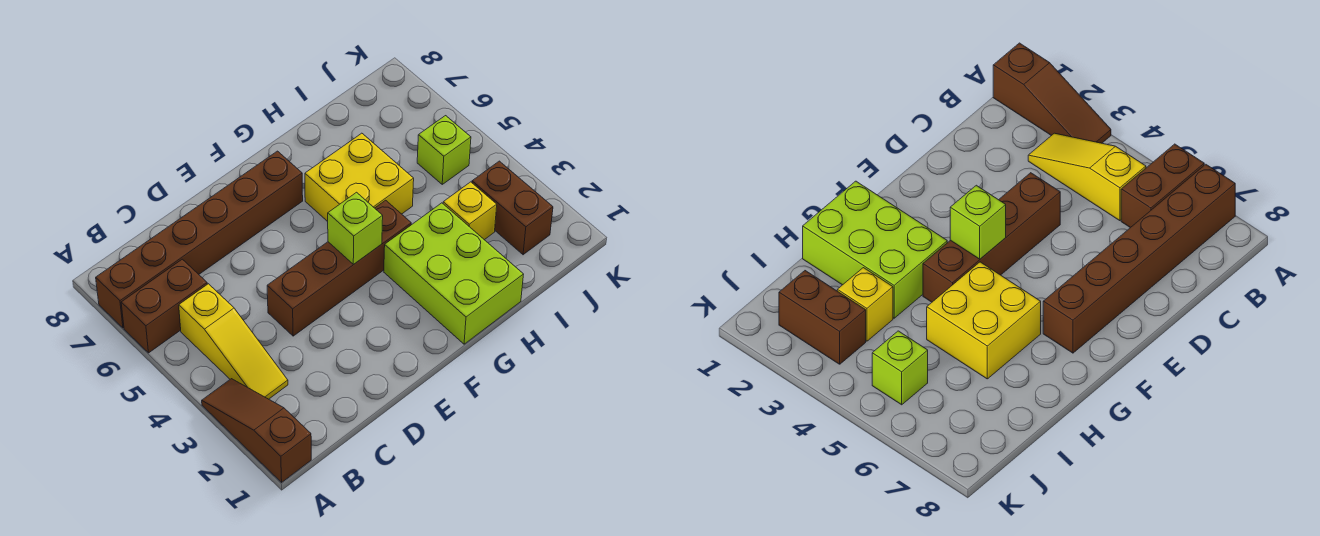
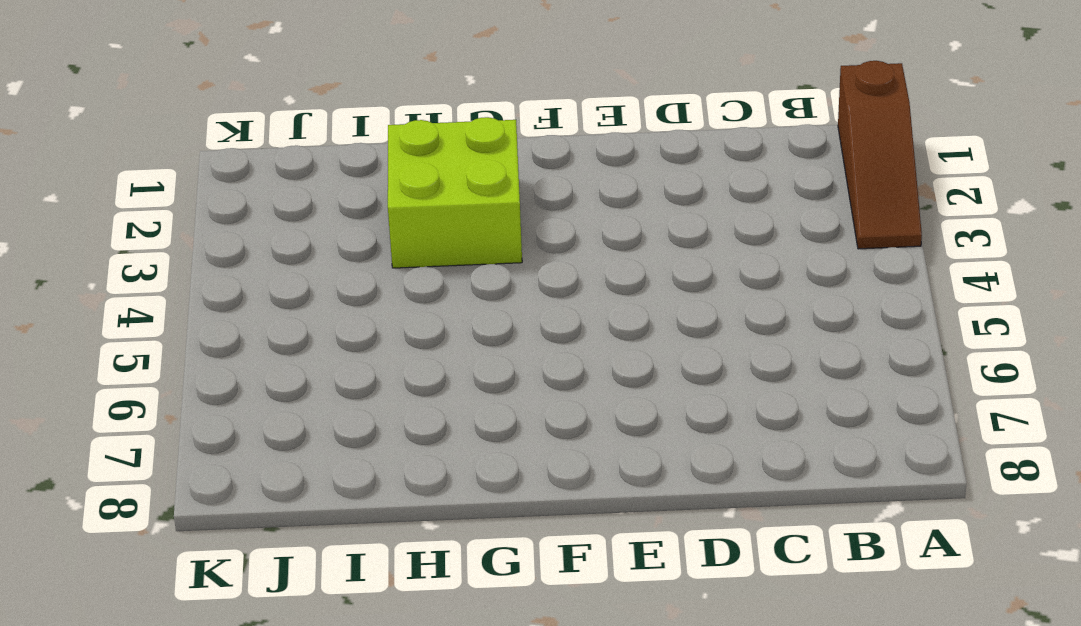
lime brick G2:H3 level 1 -> lime brick G1:H3 level 1
none -> brown brick A6:B6 level 1
none -> brown brick A7:F7 level 1

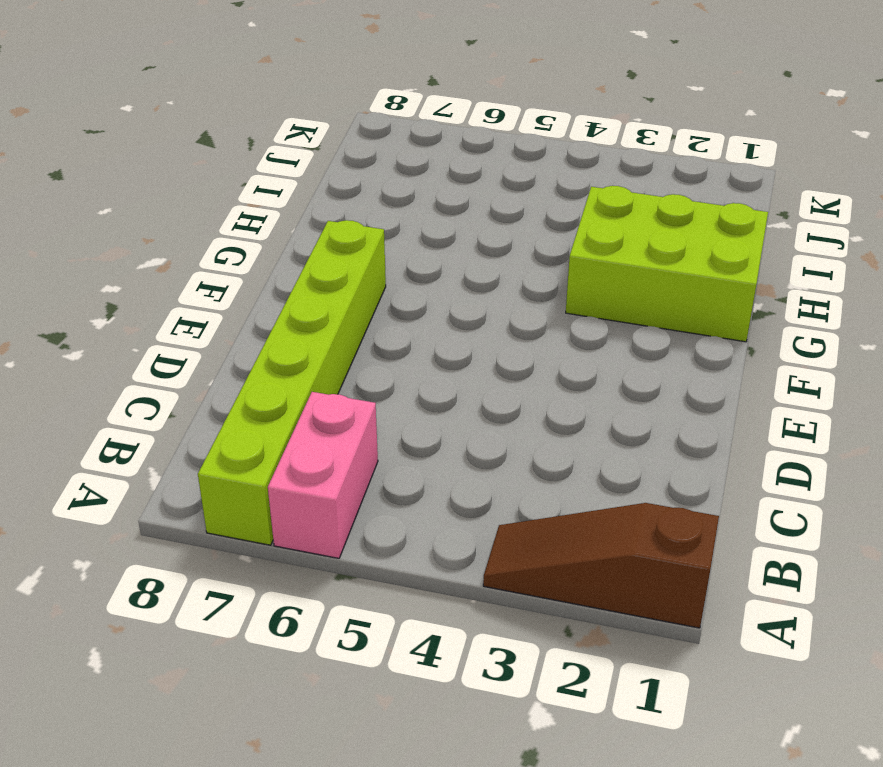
pink brick A6:B6 level 1 -> brown brick A6:B6 level 1
lime brick A7:F7 level 1 -> brown brick A7:F7 level 1
none -> yellow slope B3:B5 level 1 top 5
none -> brown brick D4:G4 level 1

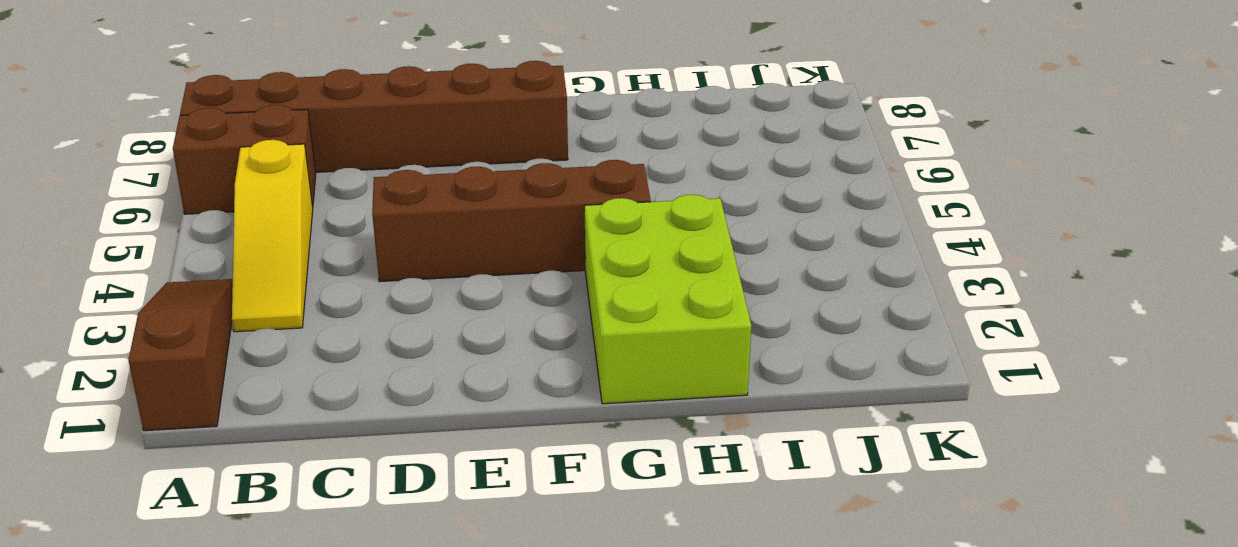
none -> yellow brick G5:H6 level 1
none -> yellow brick I3 level 1

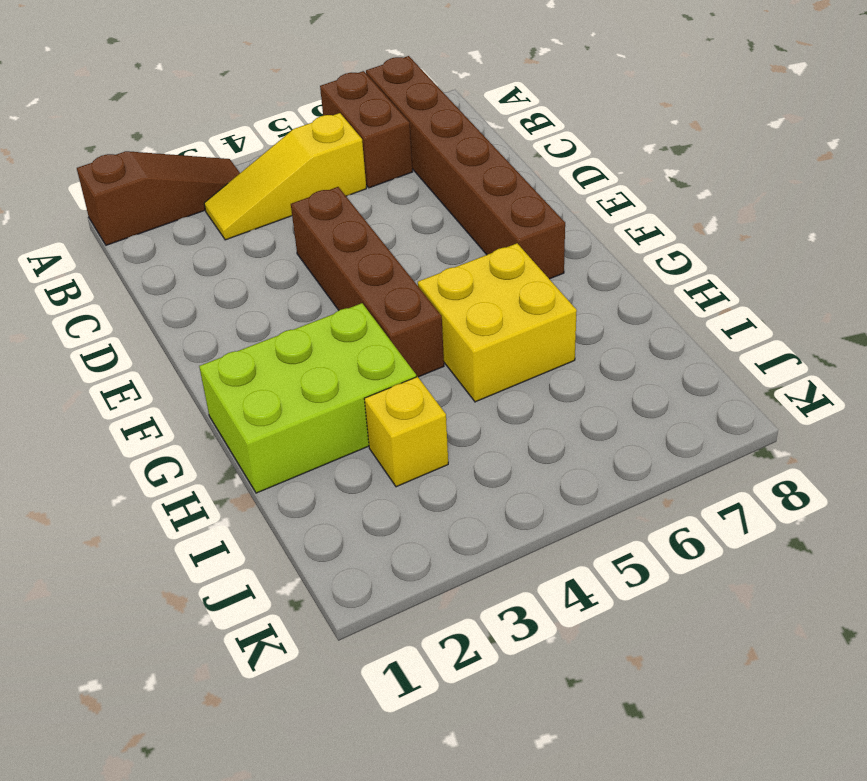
none -> brown brick J2:J3 level 1
none -> lime brick J5 level 1

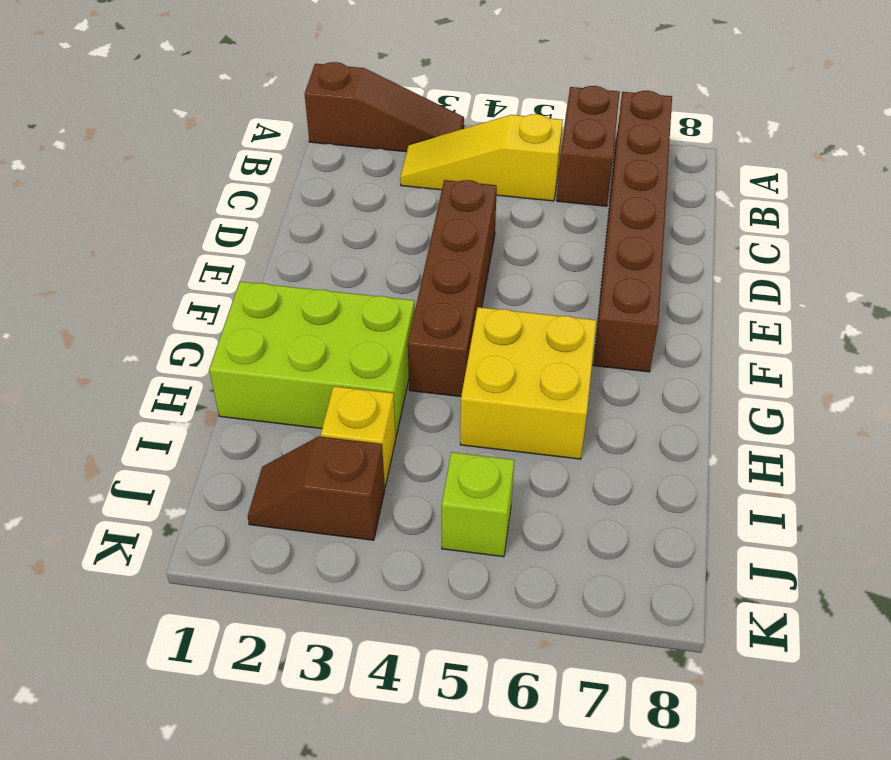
brown slope J2:J3 level 1 top 3 -> brown brick J2:J3 level 1
none -> lime brick F4 level 2

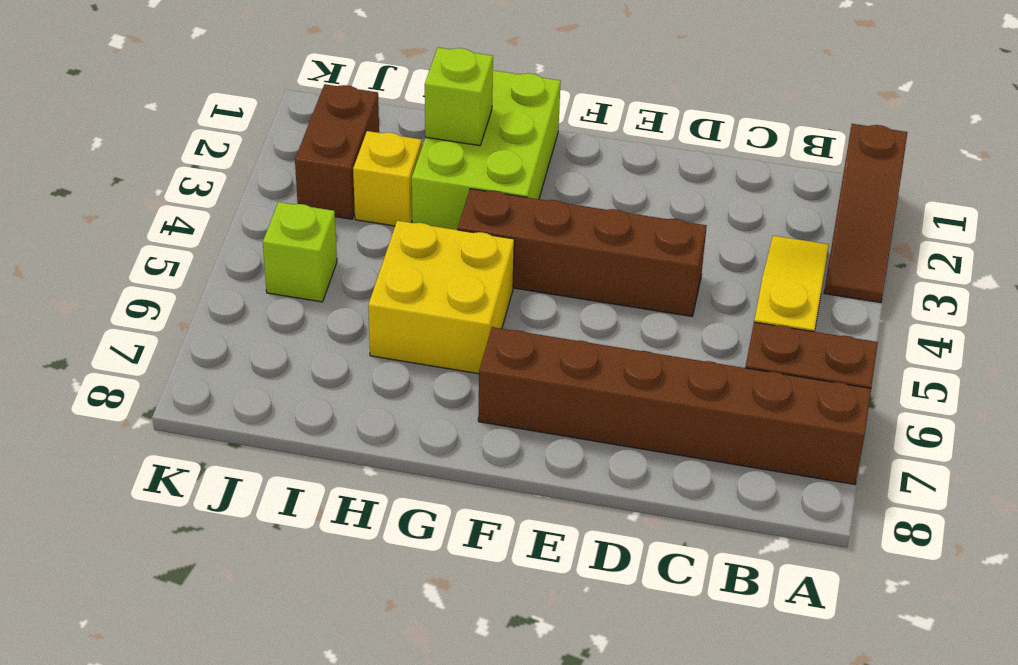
lime brick H2 level 2 -> lime brick F4 level 2

